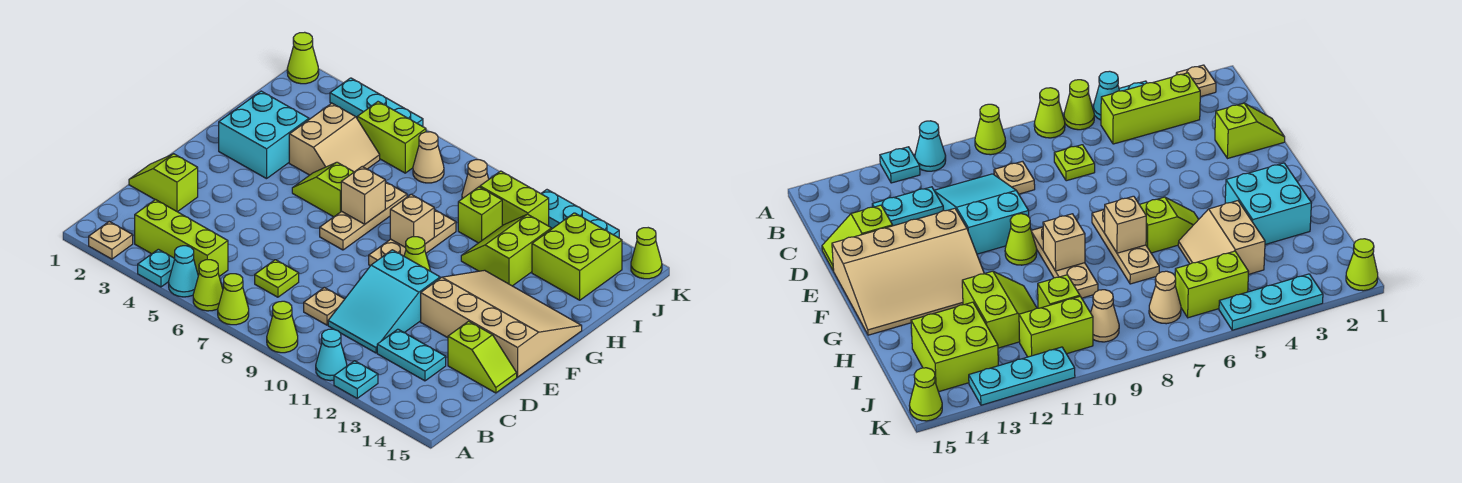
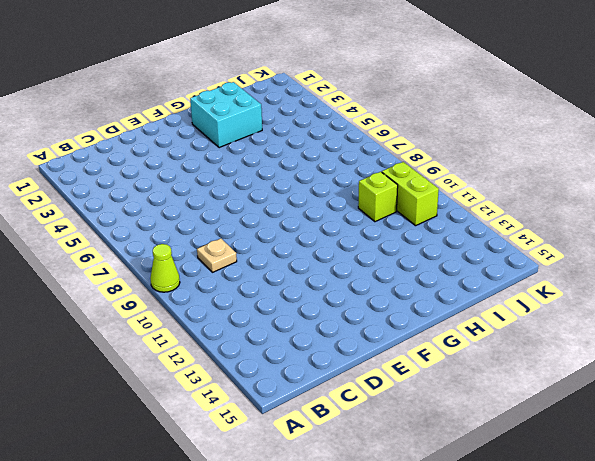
none -> tan plate A2 level 1
none -> cyan plate A4 level 1
none -> cyan cone A5 level 1
none -> lime cone A6 level 1

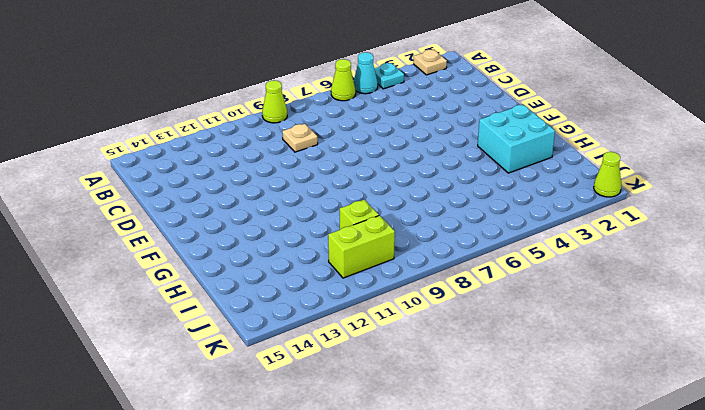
none -> lime cone A7 level 1
none -> cyan cone A11 level 1
none -> cyan plate A12 level 1
none -> lime brick B3:B5 level 1

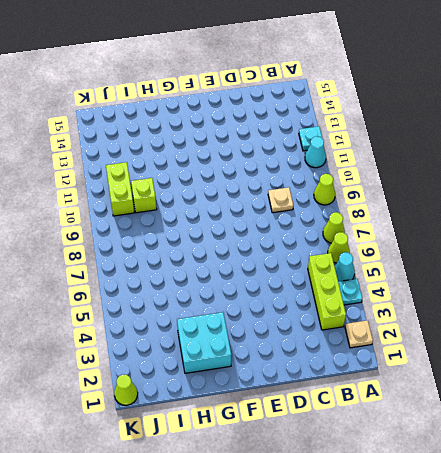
none -> lime plate C7 level 1
none -> cyan slope C10:E11 level 1 top E
none -> cyan plate C12:C13 level 1
none -> lime slope D1:D2 level 1 top 2

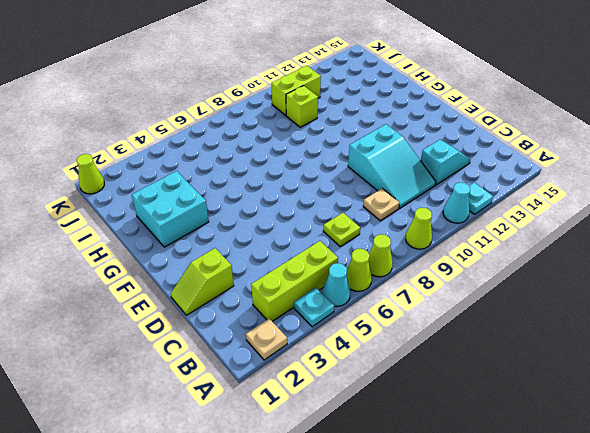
cyan slope C12:C13 level 1 top 12 -> cyan plate C12:C13 level 1
none -> lime slope D14:D15 level 1 top 14
none -> tan slope E12:G15 level 1 top E
none -> tan plate F7:H7 level 1
none -> tan plate F9:H9 level 1

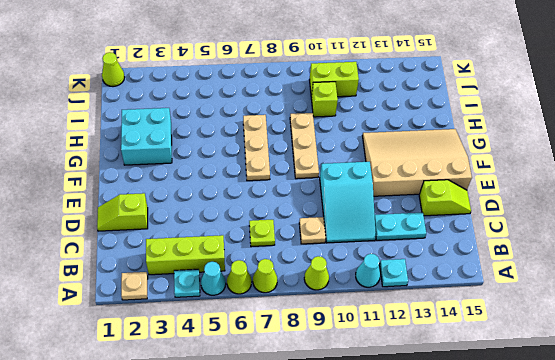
none -> lime cone F10 level 1
none -> lime slope G5:G6 level 1 top 6
none -> tan slope H4:I5 level 1 top 4
none -> lime slope H11:I12 level 1 top 12

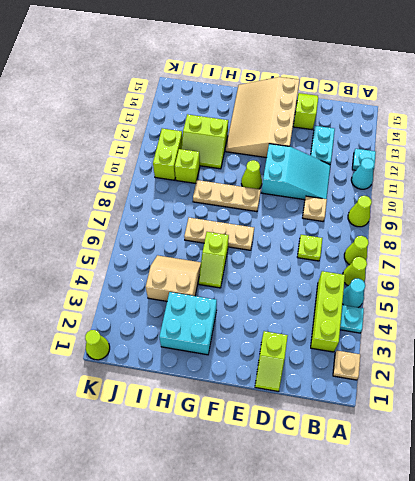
none -> lime brick I13:J14 level 1
none -> lime brick J5:J6 level 1
none -> tan cone J7 level 1
none -> tan cone J9 level 1

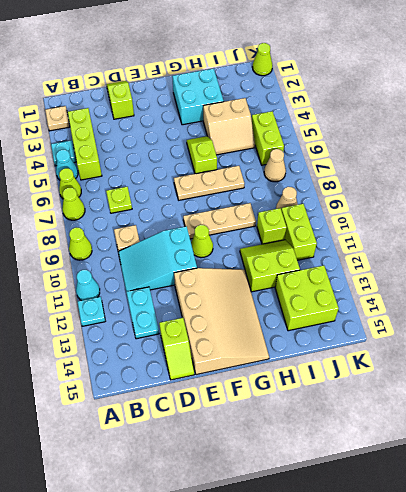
none -> cyan plate K3:K5 level 1
none -> cyan plate K11:K13 level 1
none -> lime cone K15 level 1
none -> tan brick G7 level 2

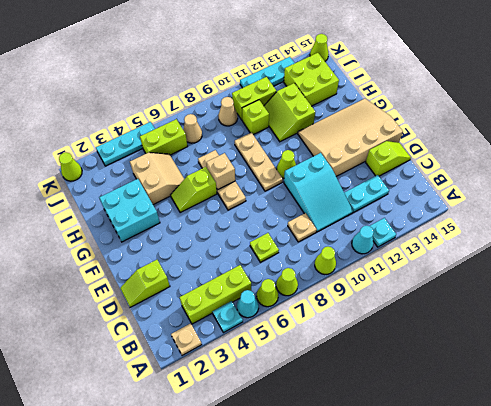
none -> tan brick G9 level 2

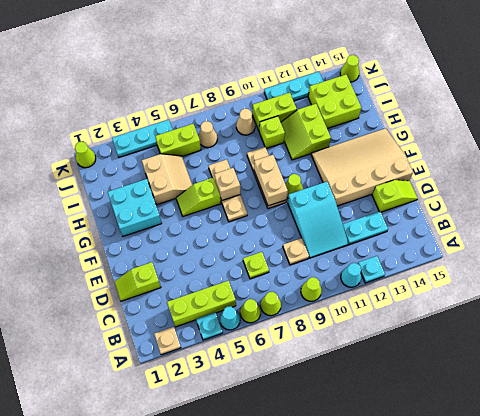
tan brick F9:G9 level 2 -> tan brick G9 level 2

